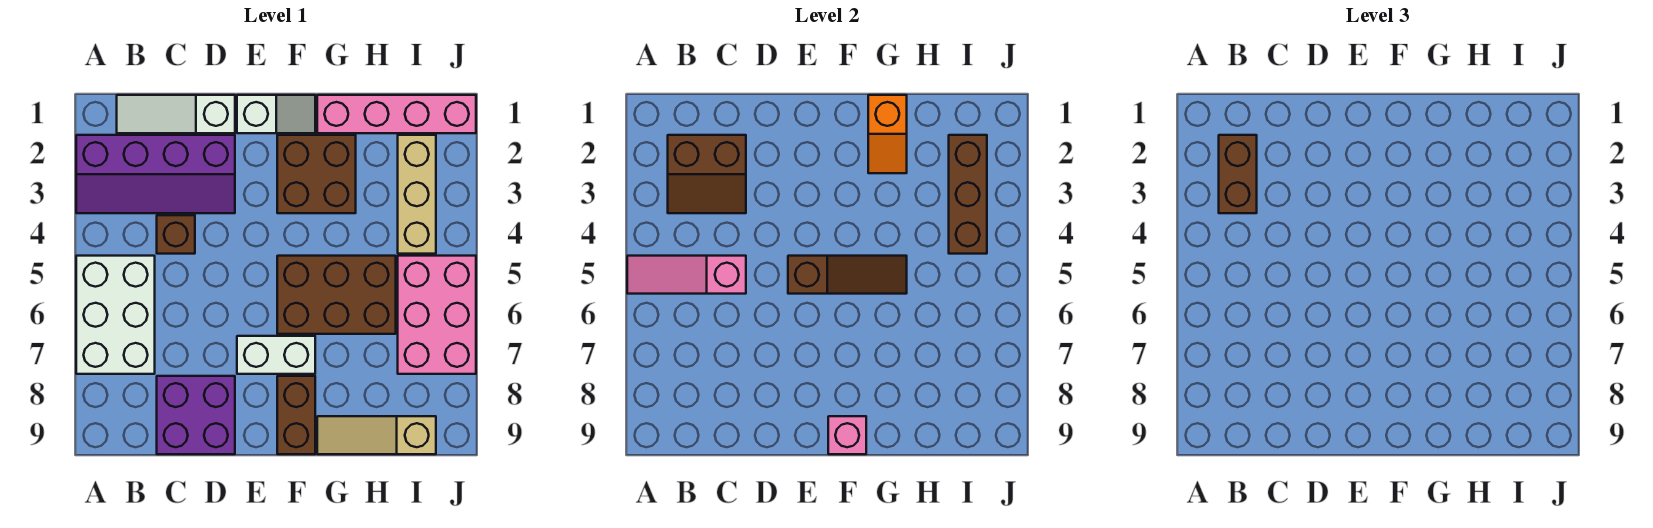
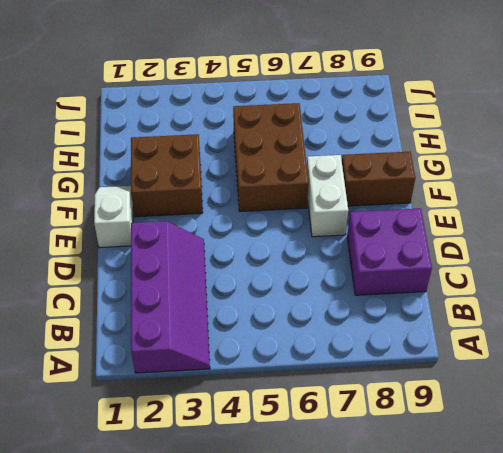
none -> white brick A5:B7 level 1
none -> white slope B1:D1 level 1 top D
none -> brown brick C4 level 1

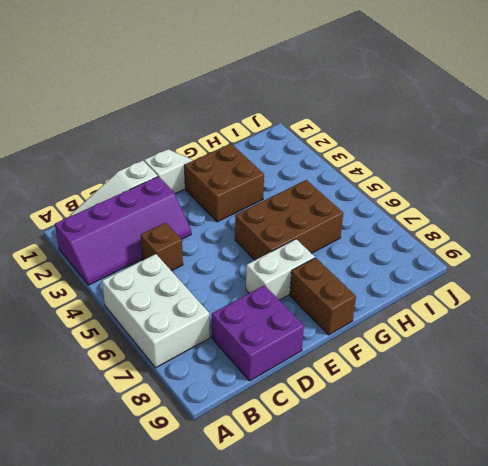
none -> pink brick G1:J1 level 1
none -> tan slope G9:I9 level 1 top I
none -> tan brick I2:I4 level 1

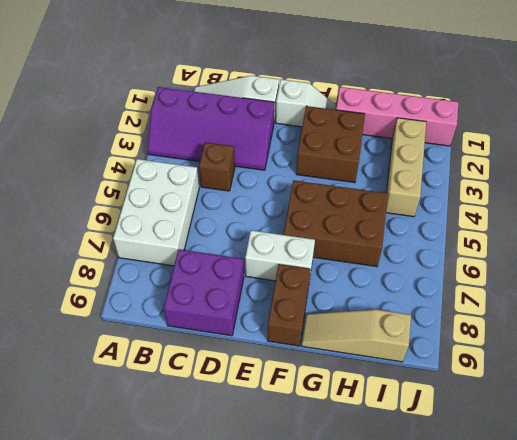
none -> pink brick I5:J7 level 1
none -> pink slope A5:C5 level 2 top C
none -> brown slope B2:C3 level 2 top 2

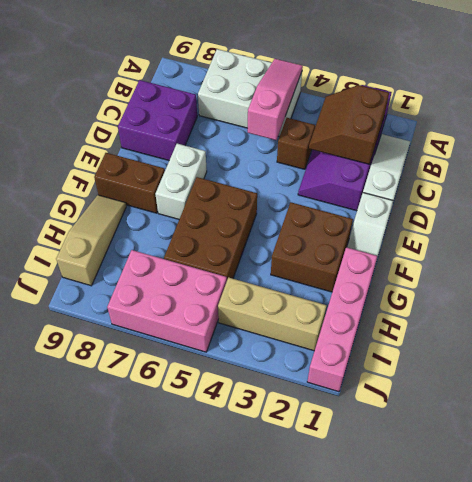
none -> brown slope E5:G5 level 2 top E
none -> pink brick F9 level 2
none -> orange slope G1:G2 level 2 top 1

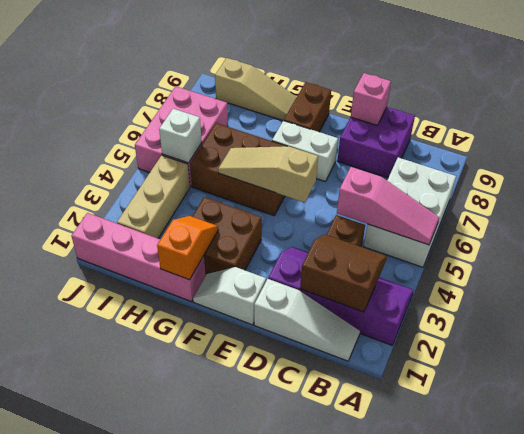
pink brick D9 level 2 -> pink brick F9 level 2
tan slope E5:G5 level 2 top E -> brown slope E5:G5 level 2 top E
white brick I5 level 2 -> none
none -> brown brick I2:I4 level 2
none -> brown brick B2:B3 level 3

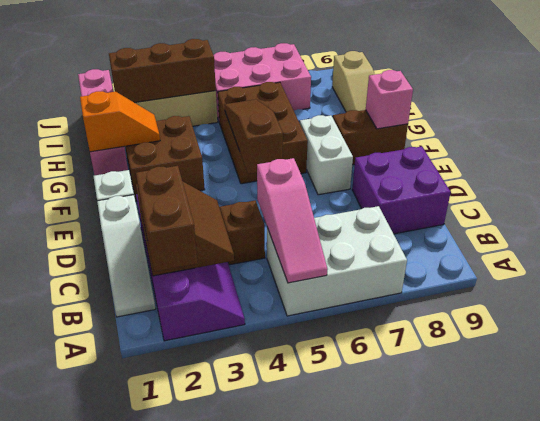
brown brick A2:B2 level 3 -> brown brick B2:B3 level 3

